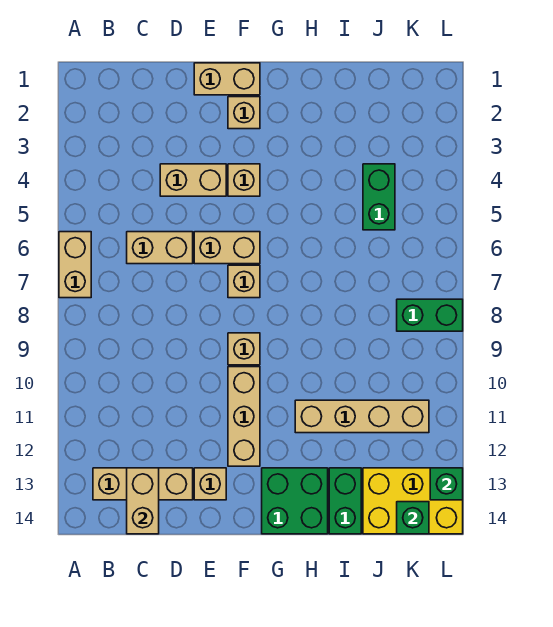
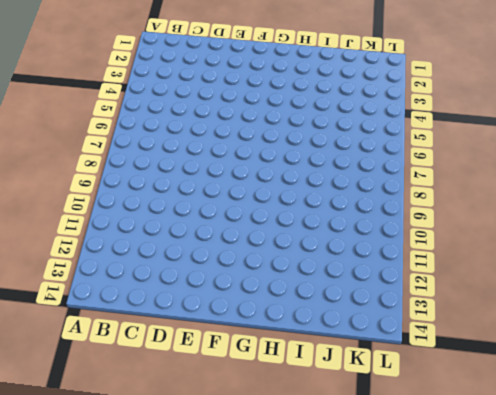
none -> tan brick A6:A7 level 1
none -> tan brick B13:D13 level 1
none -> tan brick C6:D6 level 1

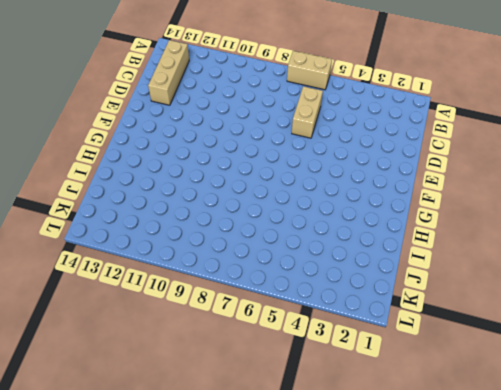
none -> tan brick D4:E4 level 1
none -> tan brick E1:F1 level 1
none -> tan brick E6:F6 level 1

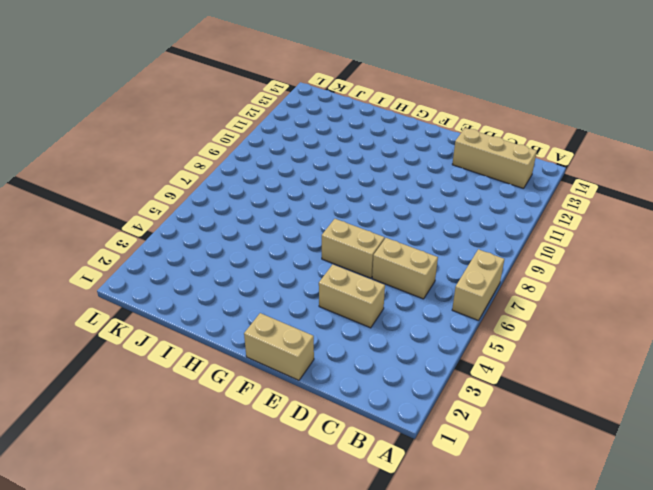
none -> tan brick E13 level 1
none -> tan brick F2 level 1
none -> tan brick F4 level 1

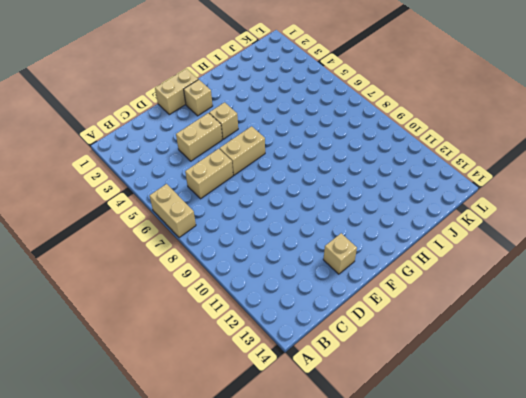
none -> tan brick B13:D13 level 1
none -> tan brick F7 level 1
none -> tan brick F9 level 1

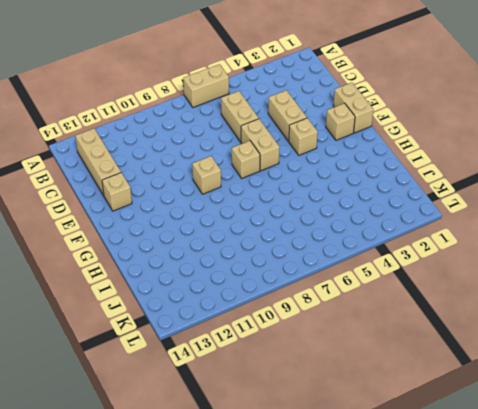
none -> tan brick F10:F12 level 1
none -> green brick G13:H14 level 1
none -> tan brick H11:K11 level 1

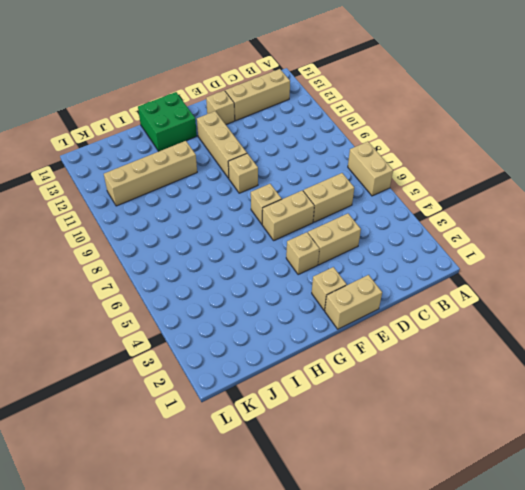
none -> green brick I13:I14 level 1
none -> green brick J4:J5 level 1
none -> yellow brick J13:L14 level 1

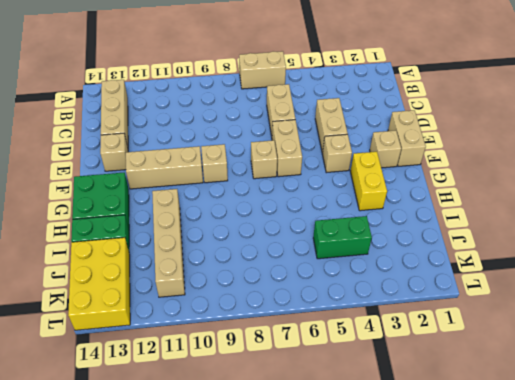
yellow brick G3:H3 level 1 -> none
none -> green brick K8:L8 level 1
none -> tan brick C13:C14 level 2
none -> green brick K14 level 2

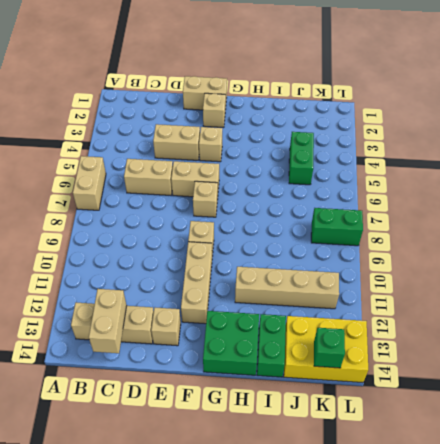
none -> green brick L13 level 2

